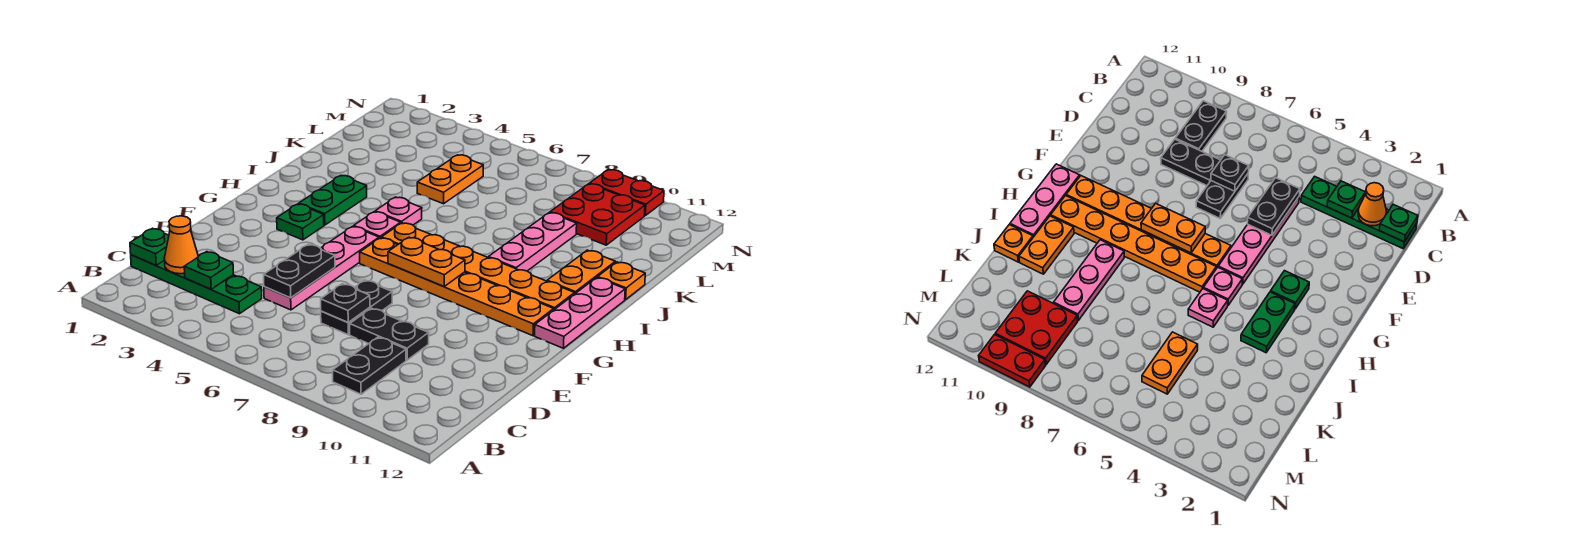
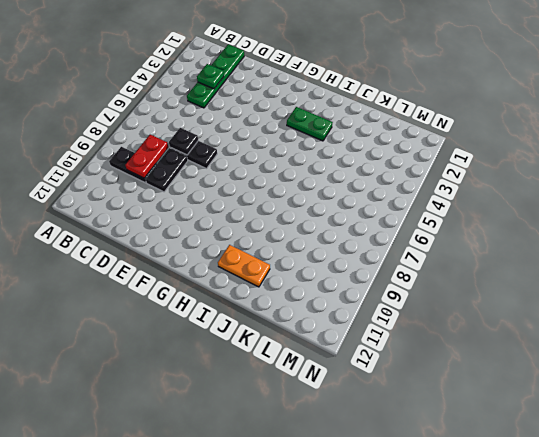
red plate C8:C9 level 2 -> red plate N9:N10 level 1
none -> pink plate D5:G5 level 1
none -> green plate G3 level 1
none -> orange plate G6:G11 level 1

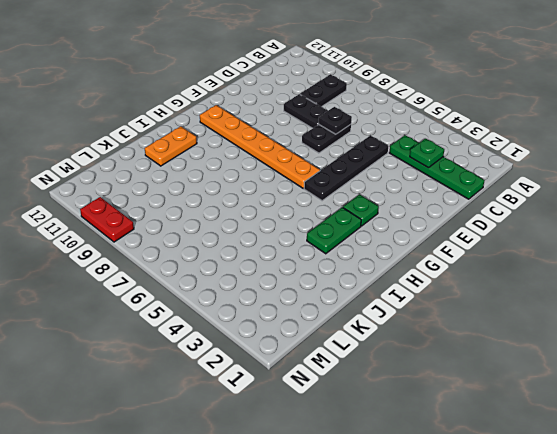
black plate D5:G5 level 1 -> pink plate D5:G5 level 1
none -> pink plate G12:I12 level 1
none -> pink plate H5 level 1
none -> orange plate H6:H11 level 1

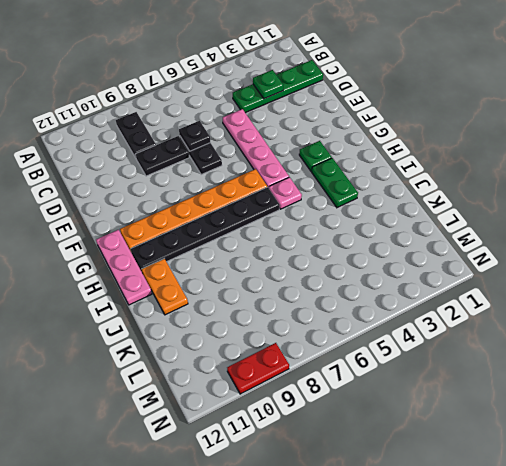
black plate H6:H11 level 1 -> orange plate H6:H11 level 1
none -> pink plate I5 level 1
none -> pink plate I9:K9 level 1
none -> orange plate J12 level 1

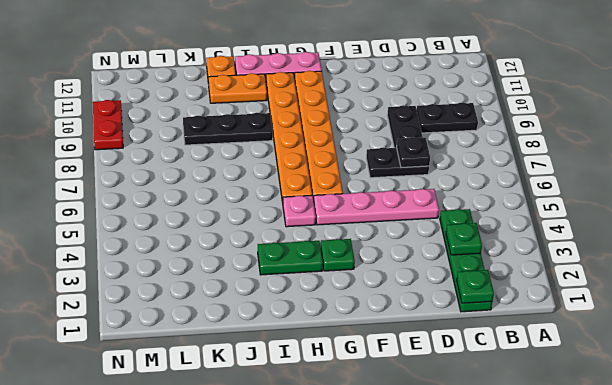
black plate I9:K9 level 1 -> pink plate I9:K9 level 1
none -> pink plate I5 level 1
none -> orange plate K5:L5 level 1
none -> red plate L9:M10 level 1

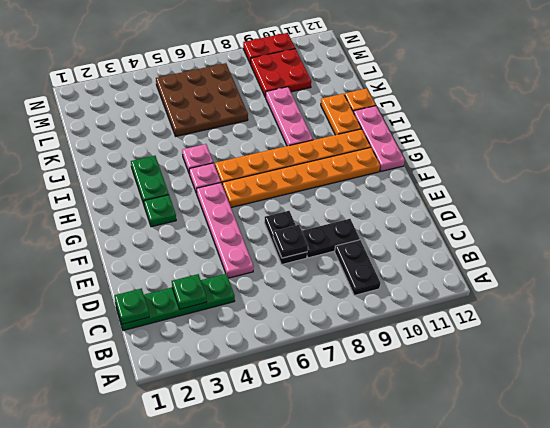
brown plate K5:M7 level 1 -> orange plate K5:L5 level 1
none -> orange cone C2 level 2
none -> black plate D5:E5 level 2
none -> orange plate G7:G8 level 2

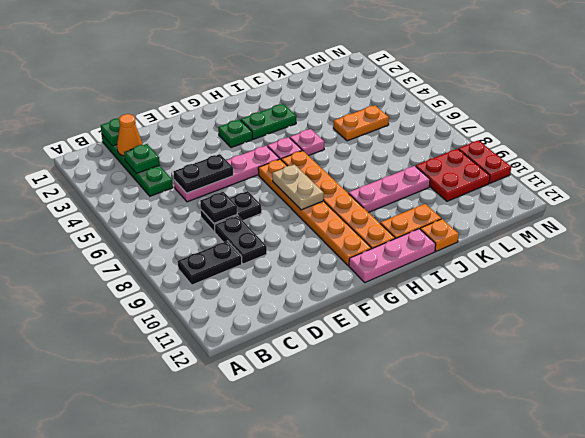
tan plate G7:G8 level 2 -> orange plate G7:G8 level 2

